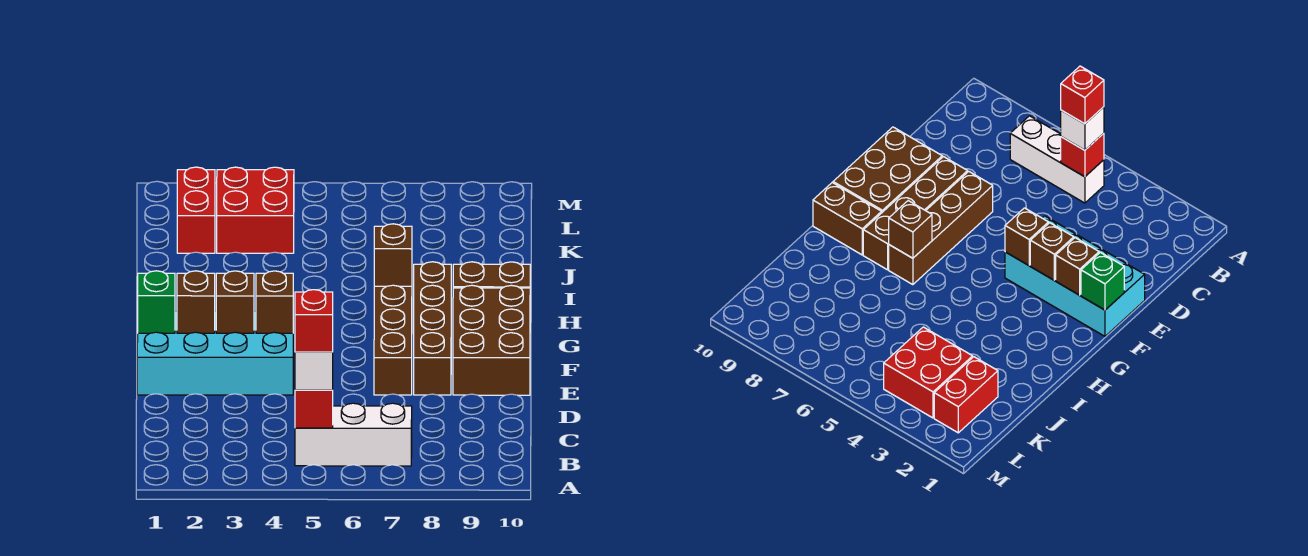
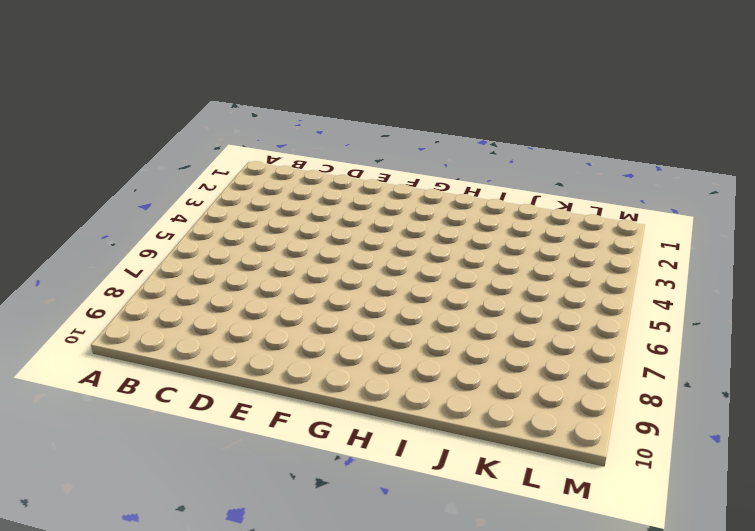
none -> white brick B5:B7 level 1
none -> cyan brick E1:F4 level 1
none -> brown brick E7:H7 level 1

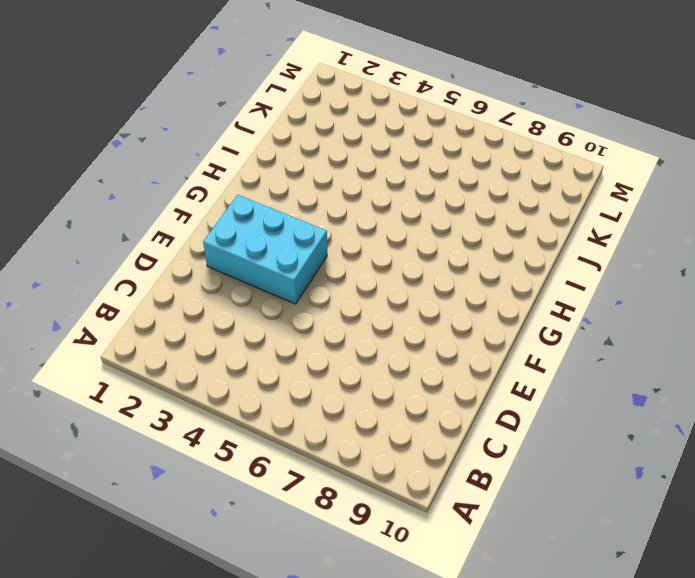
cyan brick E2:F4 level 1 -> cyan brick E1:F4 level 1
none -> white brick B5:B7 level 1
none -> brown brick E7:H7 level 1
none -> brown brick E8:H8 level 1

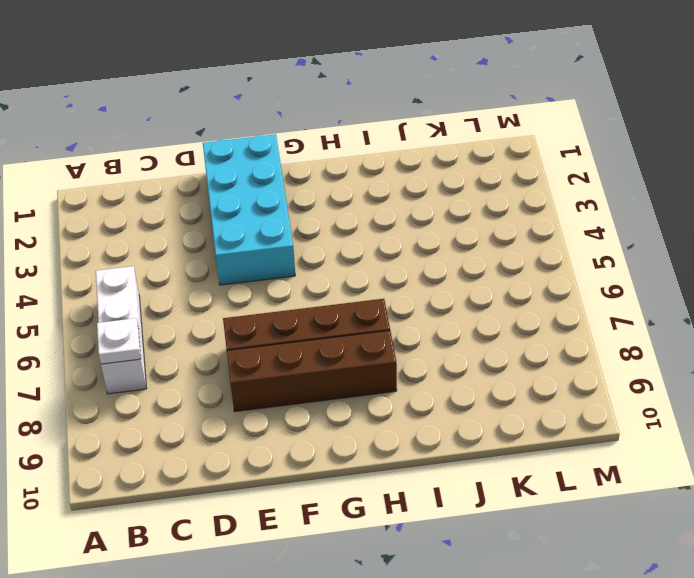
white plate B7 level 2 -> none
none -> brown brick E9:G10 level 1
none -> brown brick H9:H10 level 1
none -> red brick K2:L2 level 1

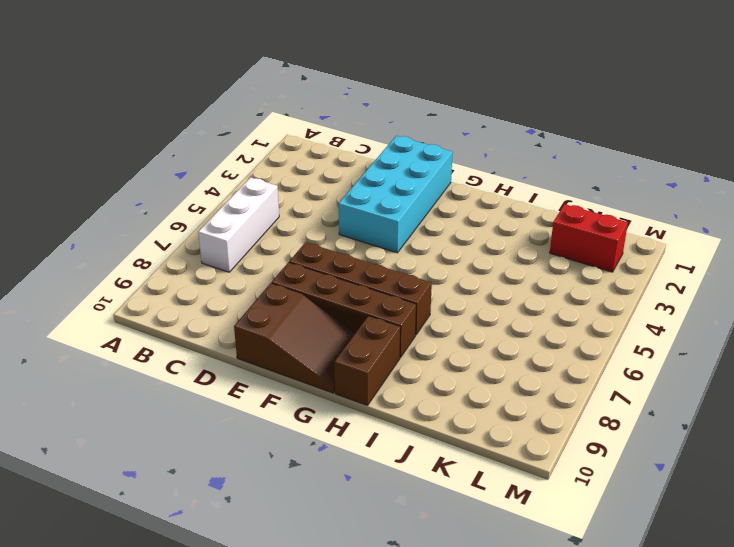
brown slope E9:G10 level 1 top E -> brown brick E9:G10 level 1
none -> red brick K3:L4 level 1
none -> red brick B5 level 2
none -> green brick F1 level 2

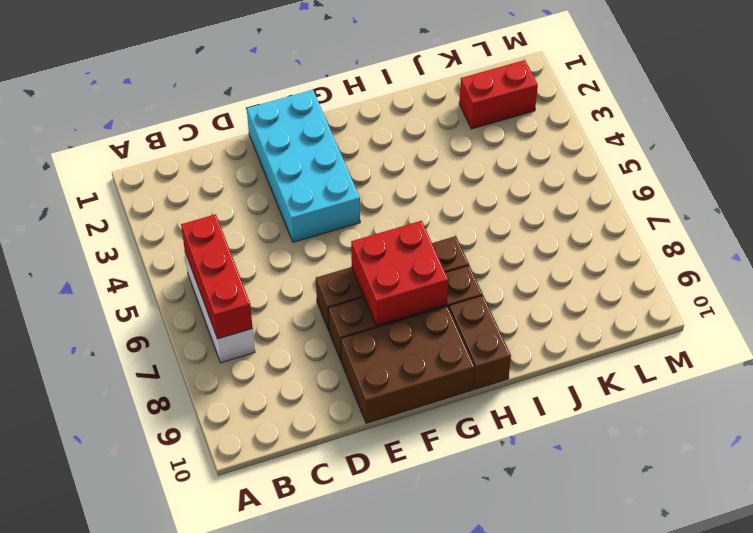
red brick B5:B7 level 2 -> red brick B5 level 2
red brick F7:G8 level 2 -> red brick K3:L4 level 1
none -> green brick F1 level 2
none -> brown brick F2 level 2
none -> brown brick F3 level 2

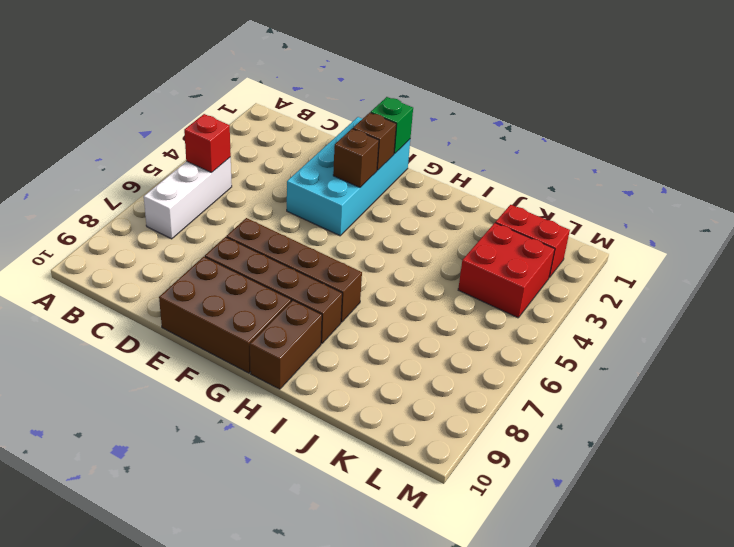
none -> brown brick F4 level 2
none -> brown brick H7 level 2
none -> white brick B5 level 3

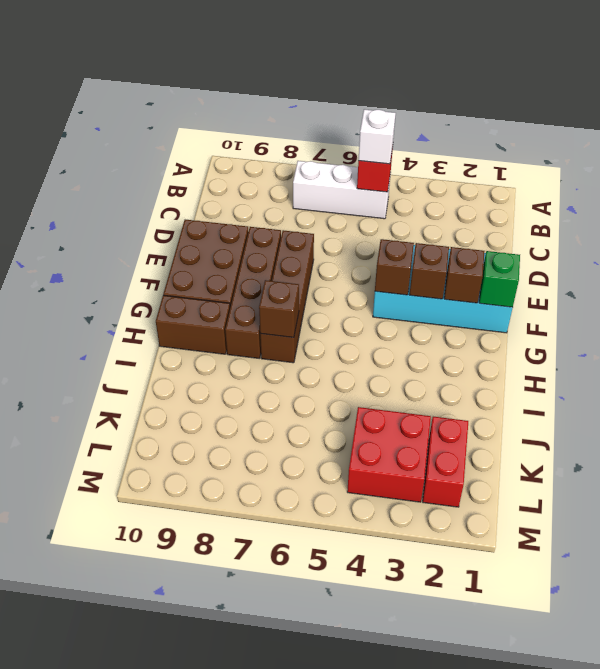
none -> red brick B5 level 4

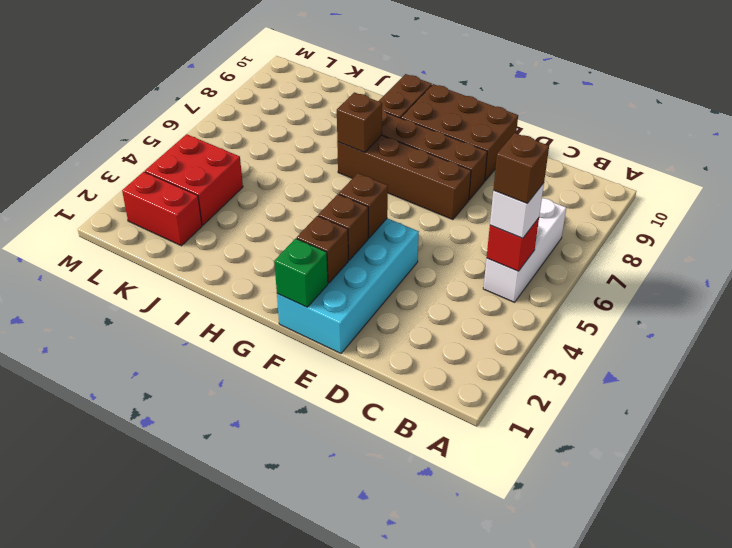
brown brick B5 level 4 -> red brick B5 level 4

